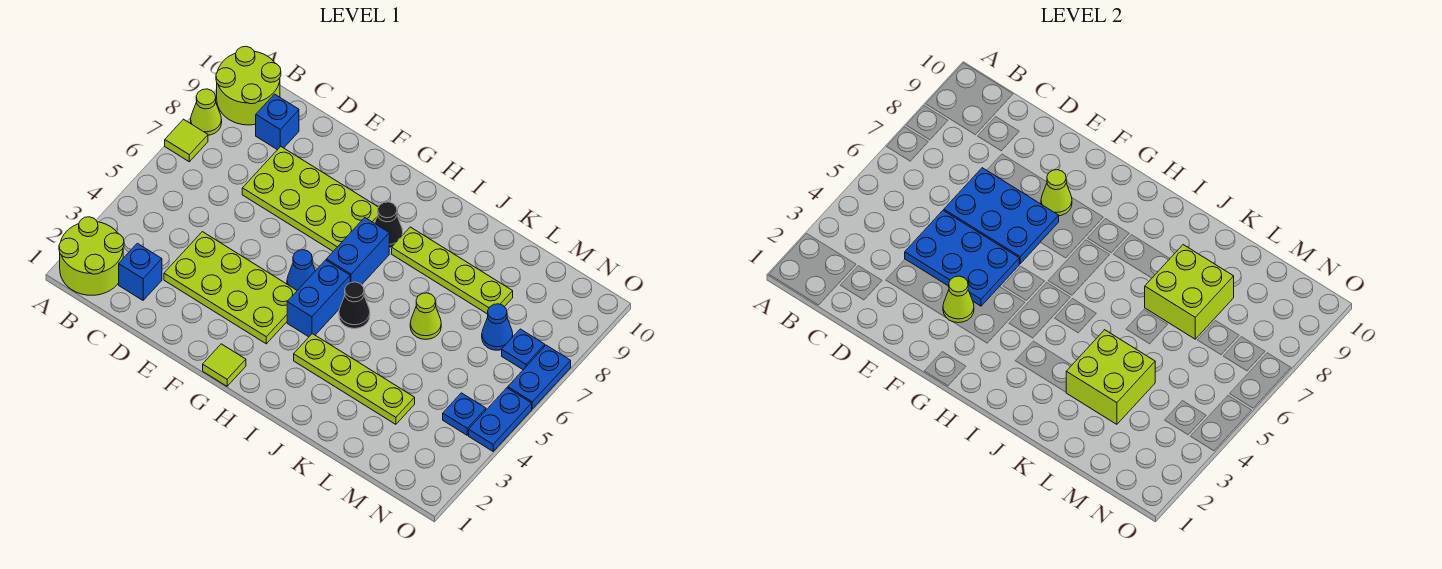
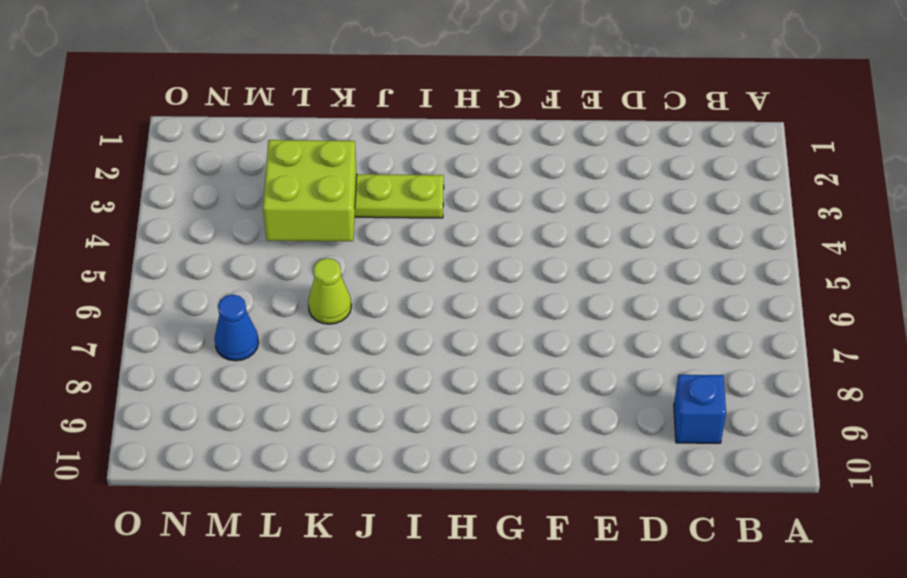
none -> lime round brick A1:B2 level 1
none -> lime tile A7 level 1
none -> lime cone A8 level 1

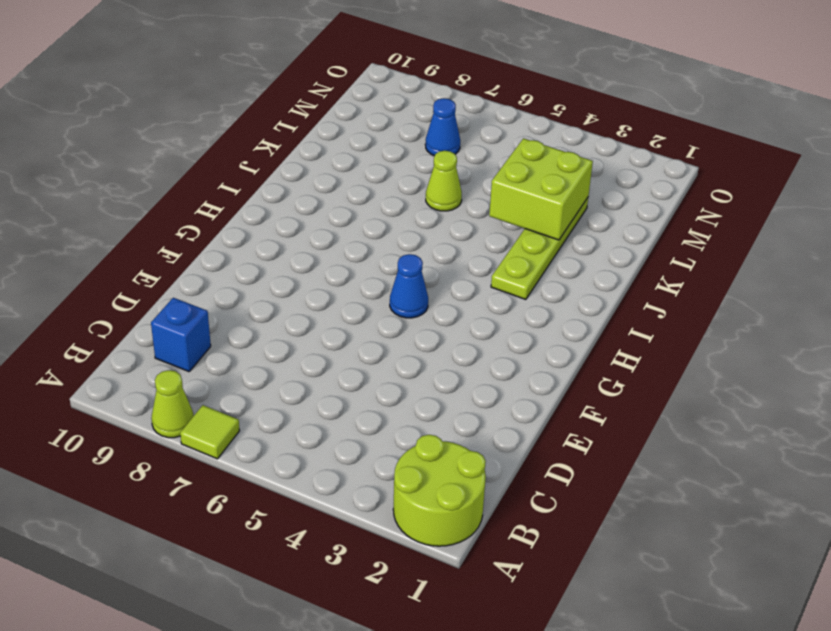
none -> lime round brick A9:B10 level 1
none -> blue brick C2 level 1
none -> lime plate D3:G4 level 1

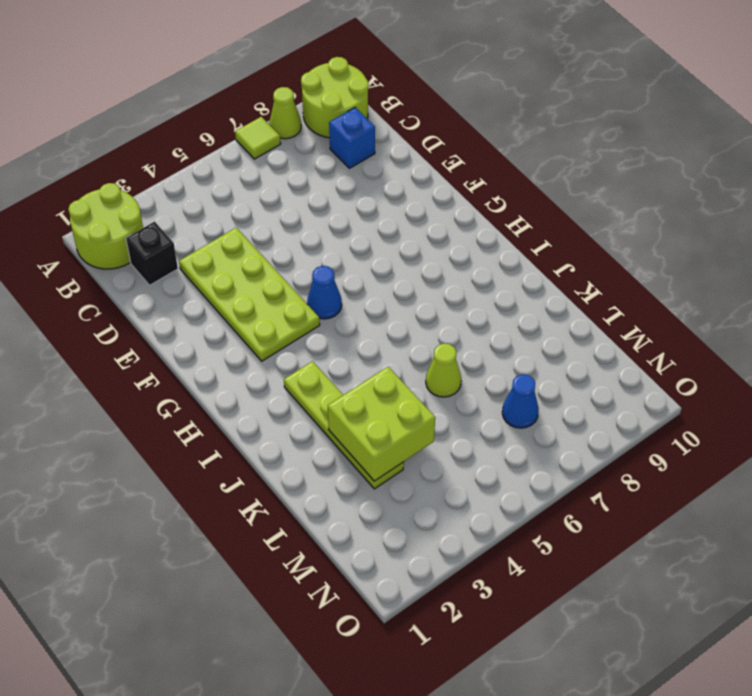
black brick C2 level 1 -> blue brick C2 level 1
none -> lime plate D7:G8 level 1
none -> lime tile G1 level 1
none -> blue brick H4:H5 level 1

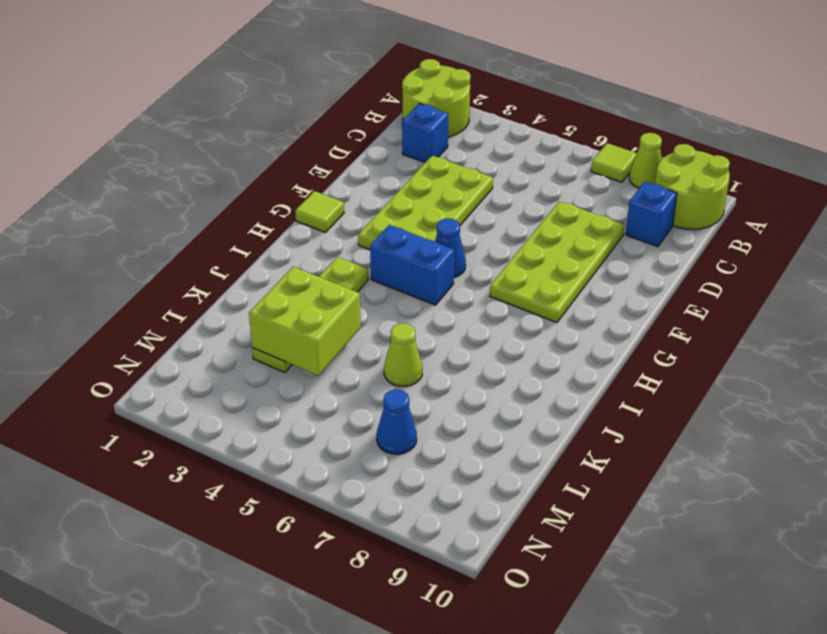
none -> blue brick H6:H7 level 1
none -> black cone H8 level 1
none -> black cone I5 level 1

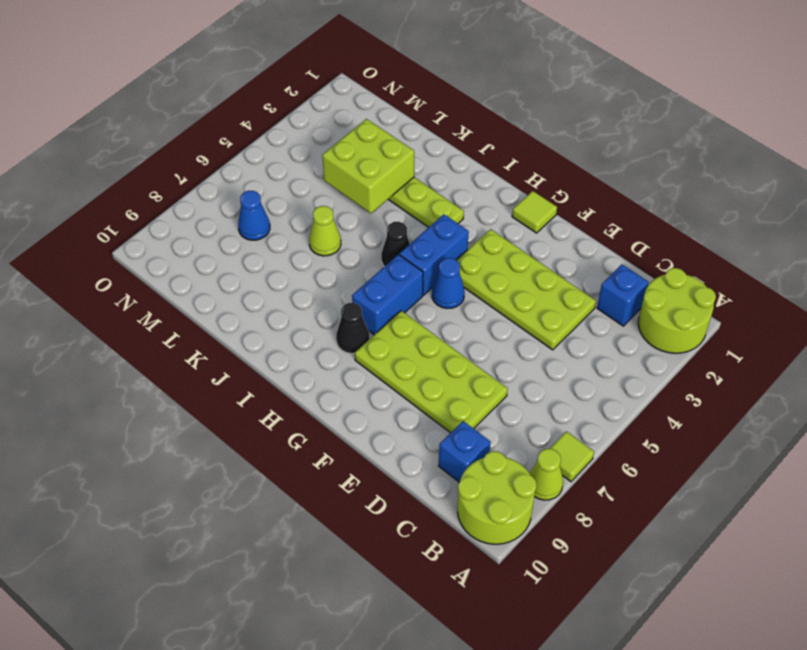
none -> lime plate I8:L8 level 1
none -> blue plate N4 level 1
none -> blue plate N7 level 1

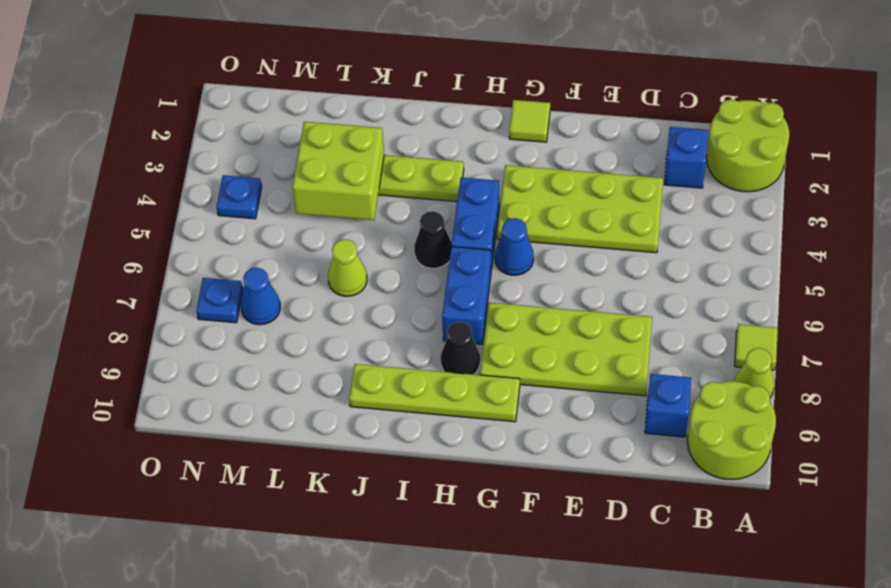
lime plate G9:J9 level 1 -> lime plate I8:L8 level 1
none -> blue plate O4:O5 level 1
none -> blue plate O6:O7 level 1
none -> blue plate D4:F5 level 2

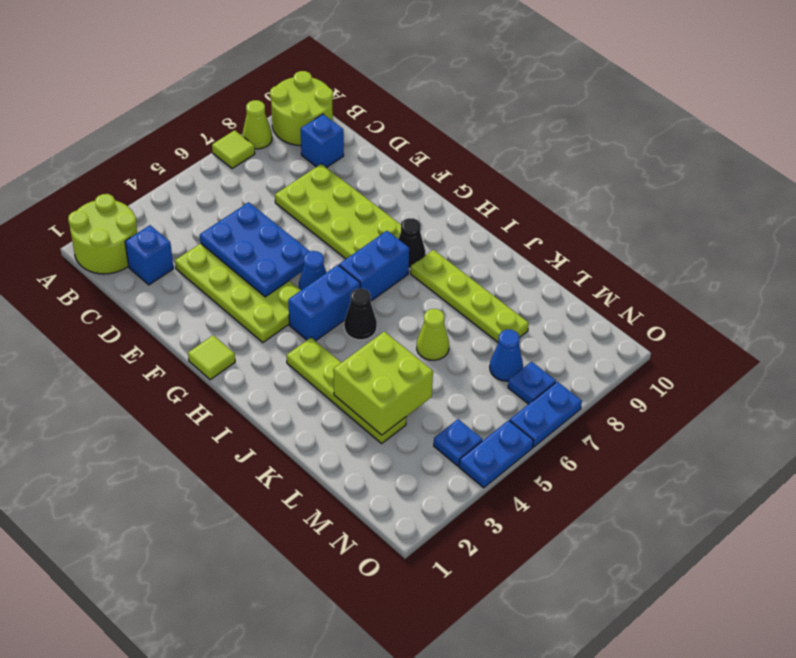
none -> blue plate D6:F7 level 2
none -> lime cone F3 level 2
none -> lime cone F8 level 2

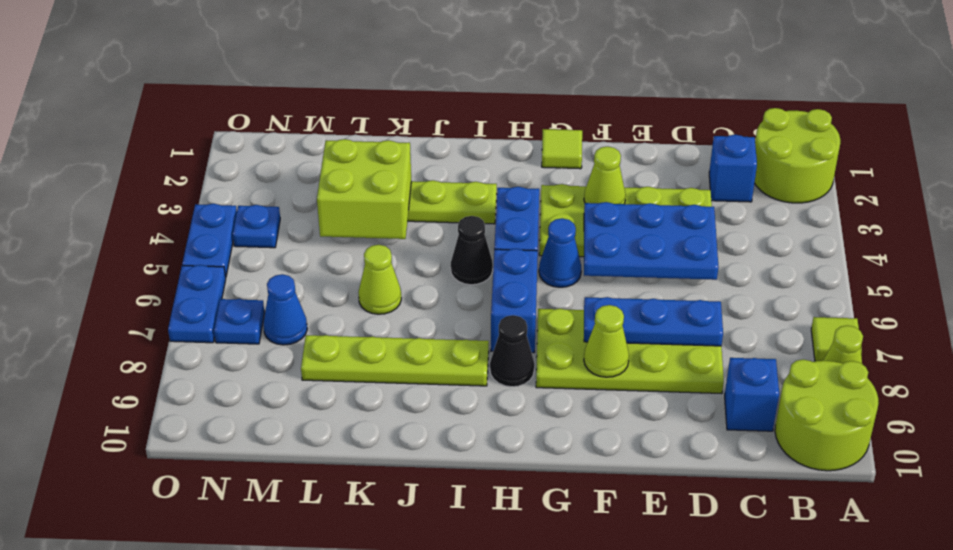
blue plate D7:F7 level 2 -> blue plate D6:F7 level 2
none -> lime brick K7:L8 level 2

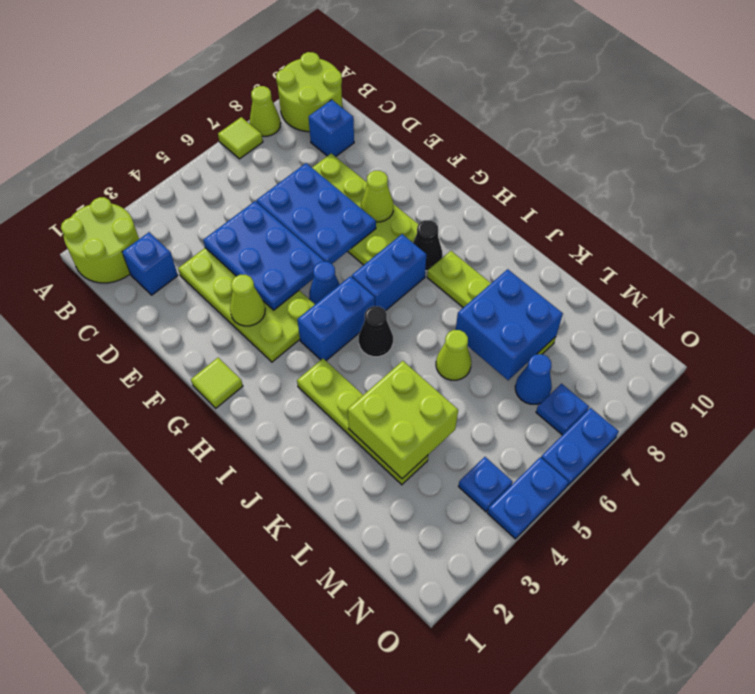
blue brick K7:L8 level 2 -> lime brick K7:L8 level 2

